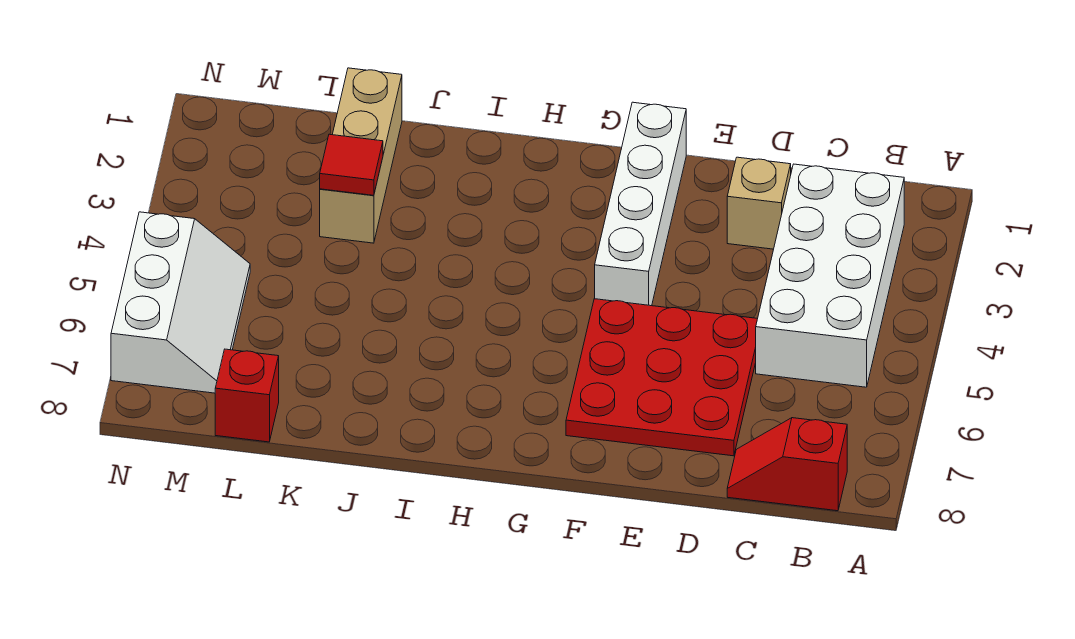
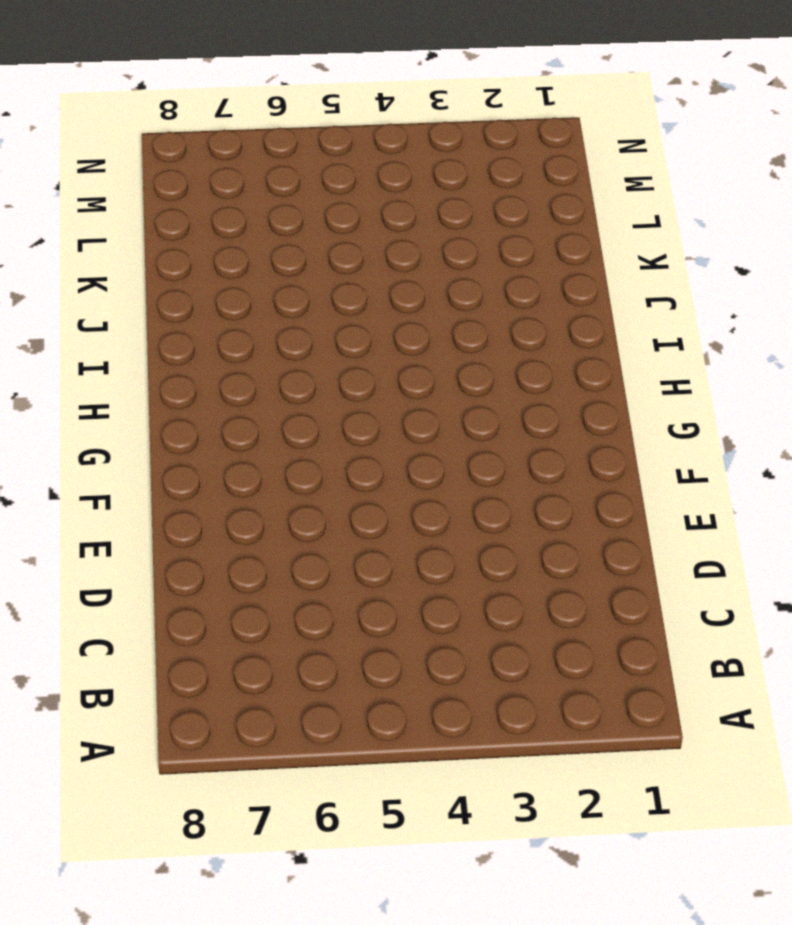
none -> white brick B2:C5 level 1
none -> red slope B8:C8 level 1 top B

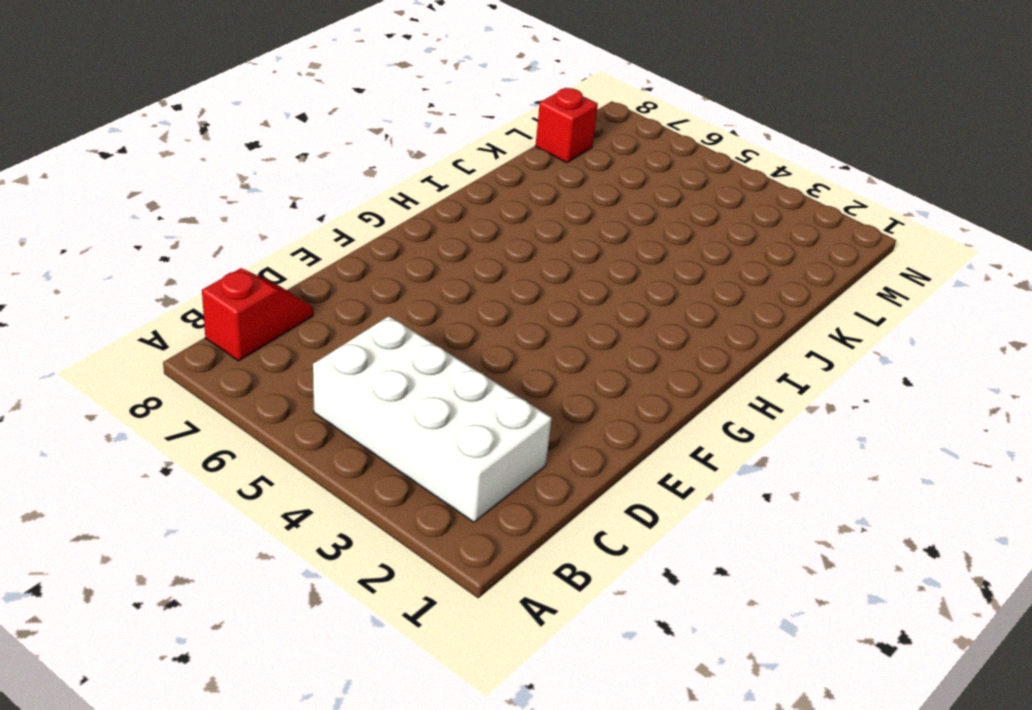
none -> tan brick D2 level 1
none -> red plate D5:F7 level 1

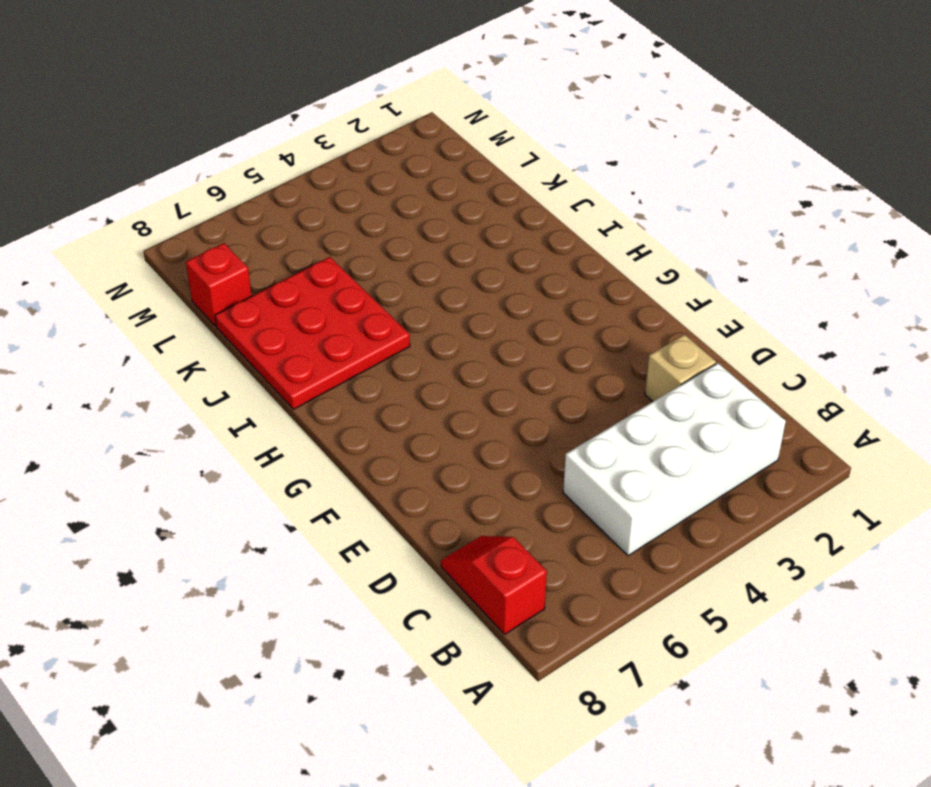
red plate I6:K8 level 1 -> red plate D5:F7 level 1
none -> white brick F1:F4 level 1
none -> tan brick K1:K3 level 1

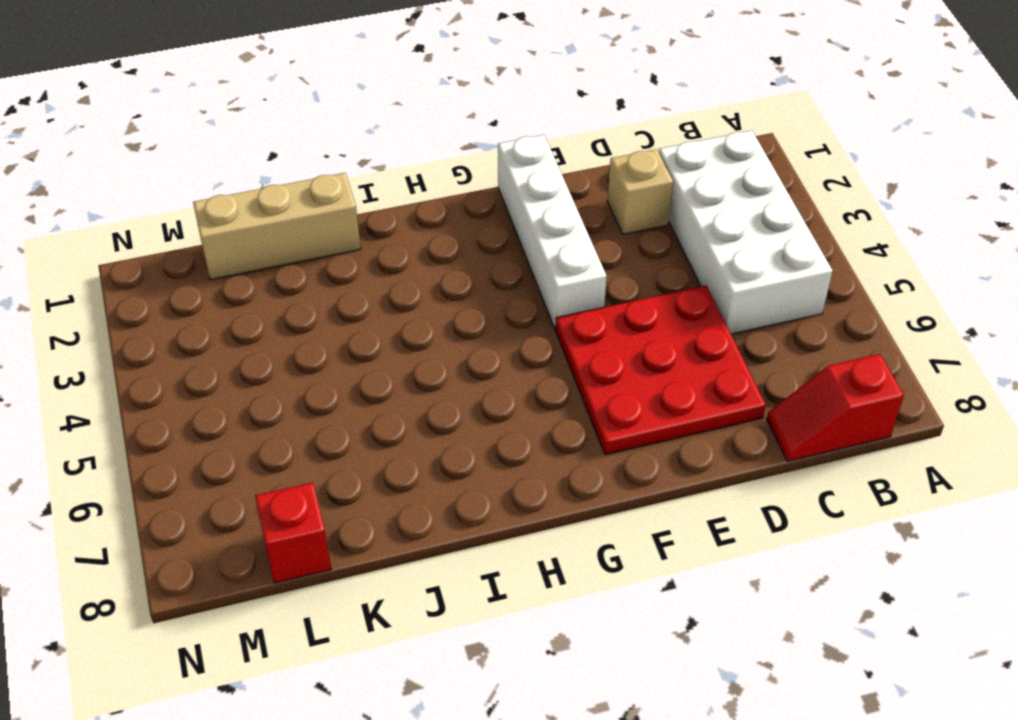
tan brick J1:L1 level 1 -> tan brick K1:K3 level 1
none -> white slope M5:N7 level 1 top N
none -> red tile K3 level 2

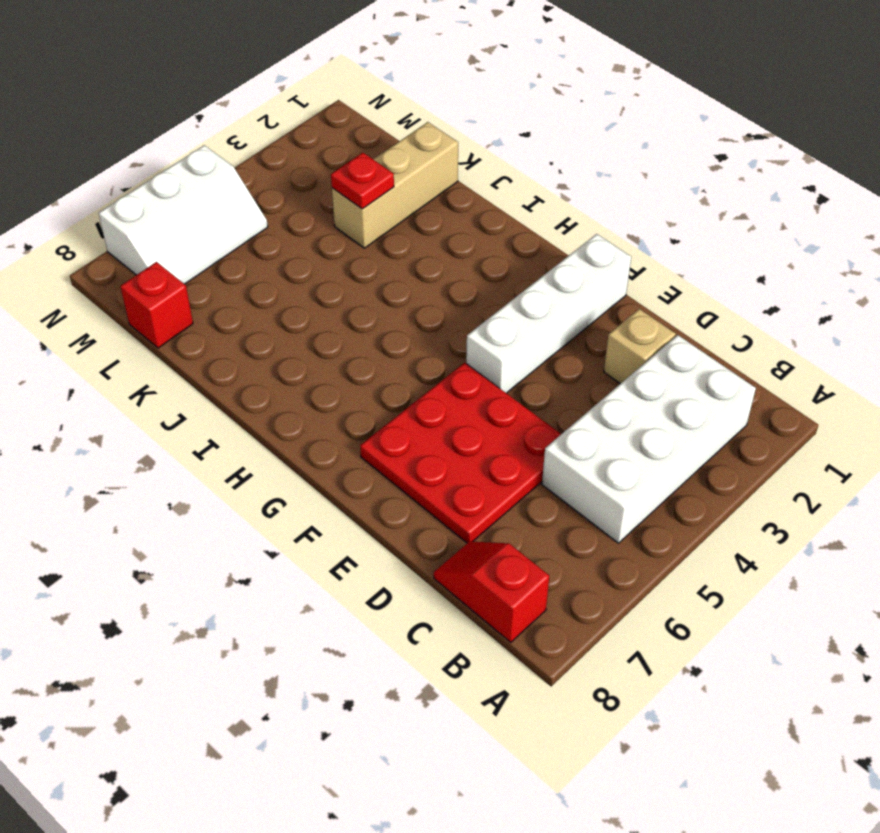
red plate K3 level 2 -> red tile K3 level 2

